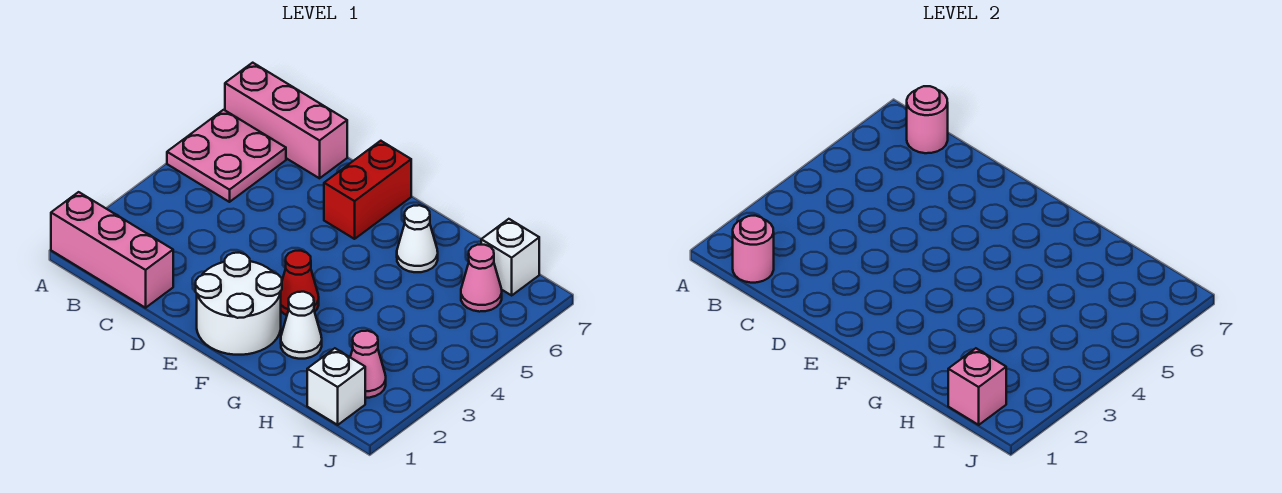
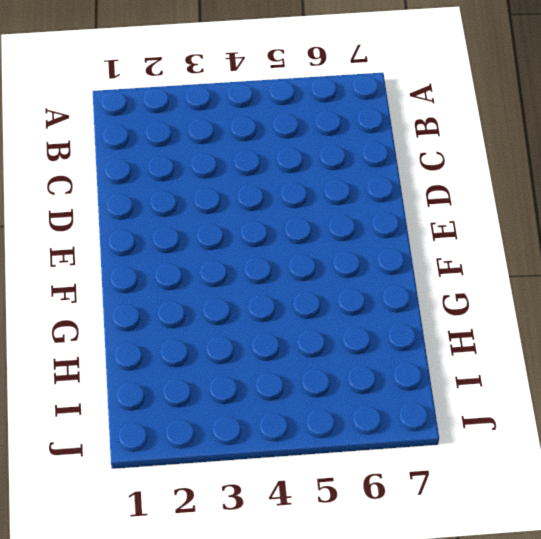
none -> pink brick A1:C1 level 1
none -> pink plate A5:B6 level 1
none -> pink brick A7:C7 level 1

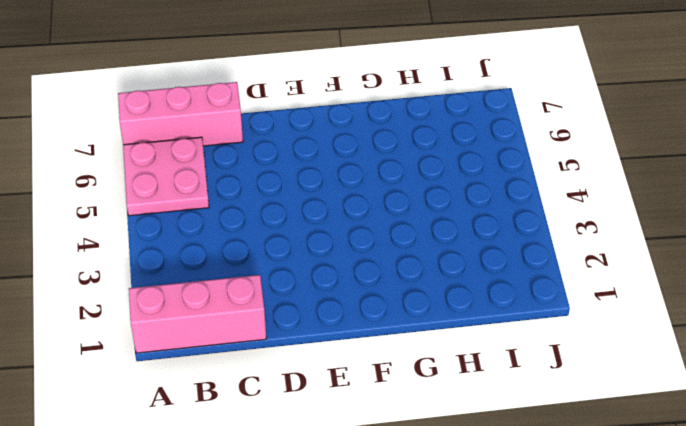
none -> white round brick E1:F2 level 1
none -> red brick E6:E7 level 1
none -> red cone F3 level 1

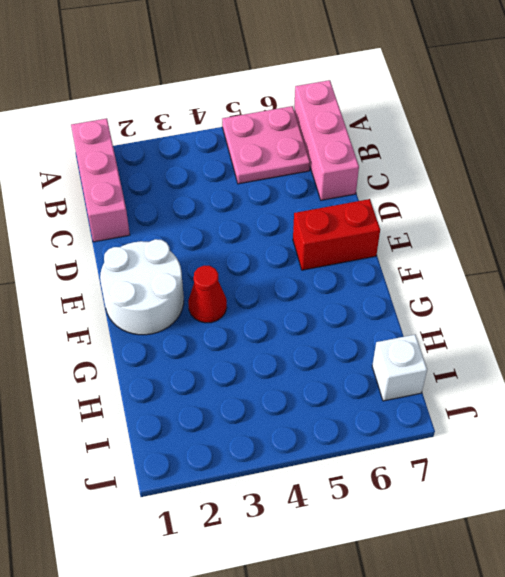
none -> white cone G2 level 1
none -> white cone G6 level 1
none -> white brick I1 level 1

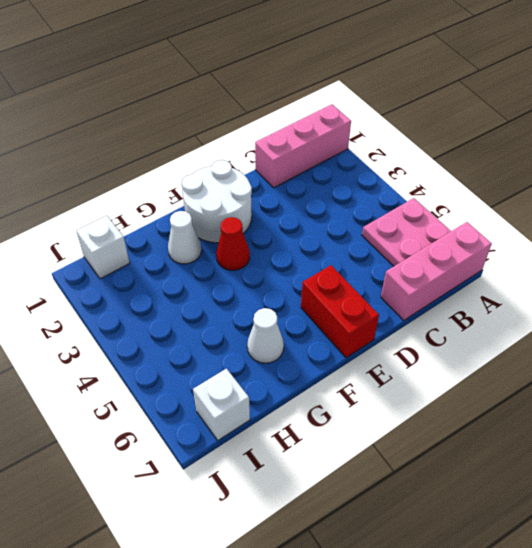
none -> pink cone I2 level 1
none -> pink cone I6 level 1
none -> pink round brick B1 level 2

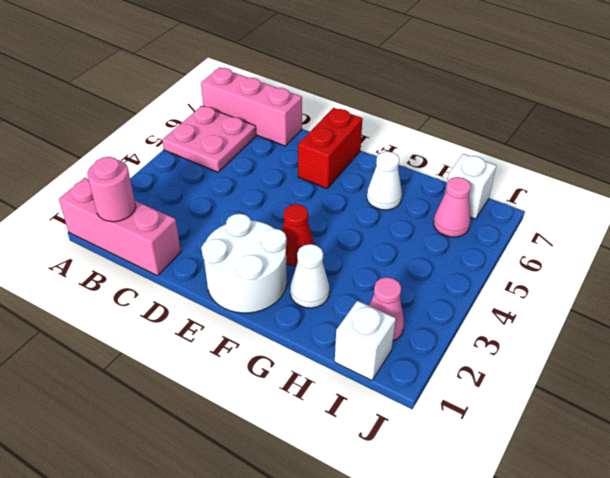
none -> pink round brick B7 level 2
none -> pink brick I1 level 2

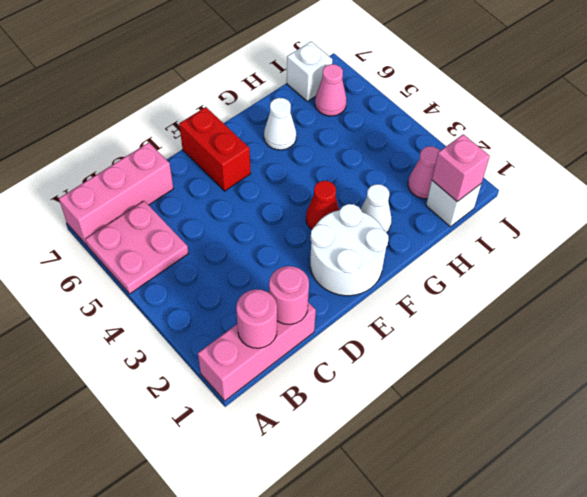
pink round brick C1 level 2 -> pink round brick B7 level 2

